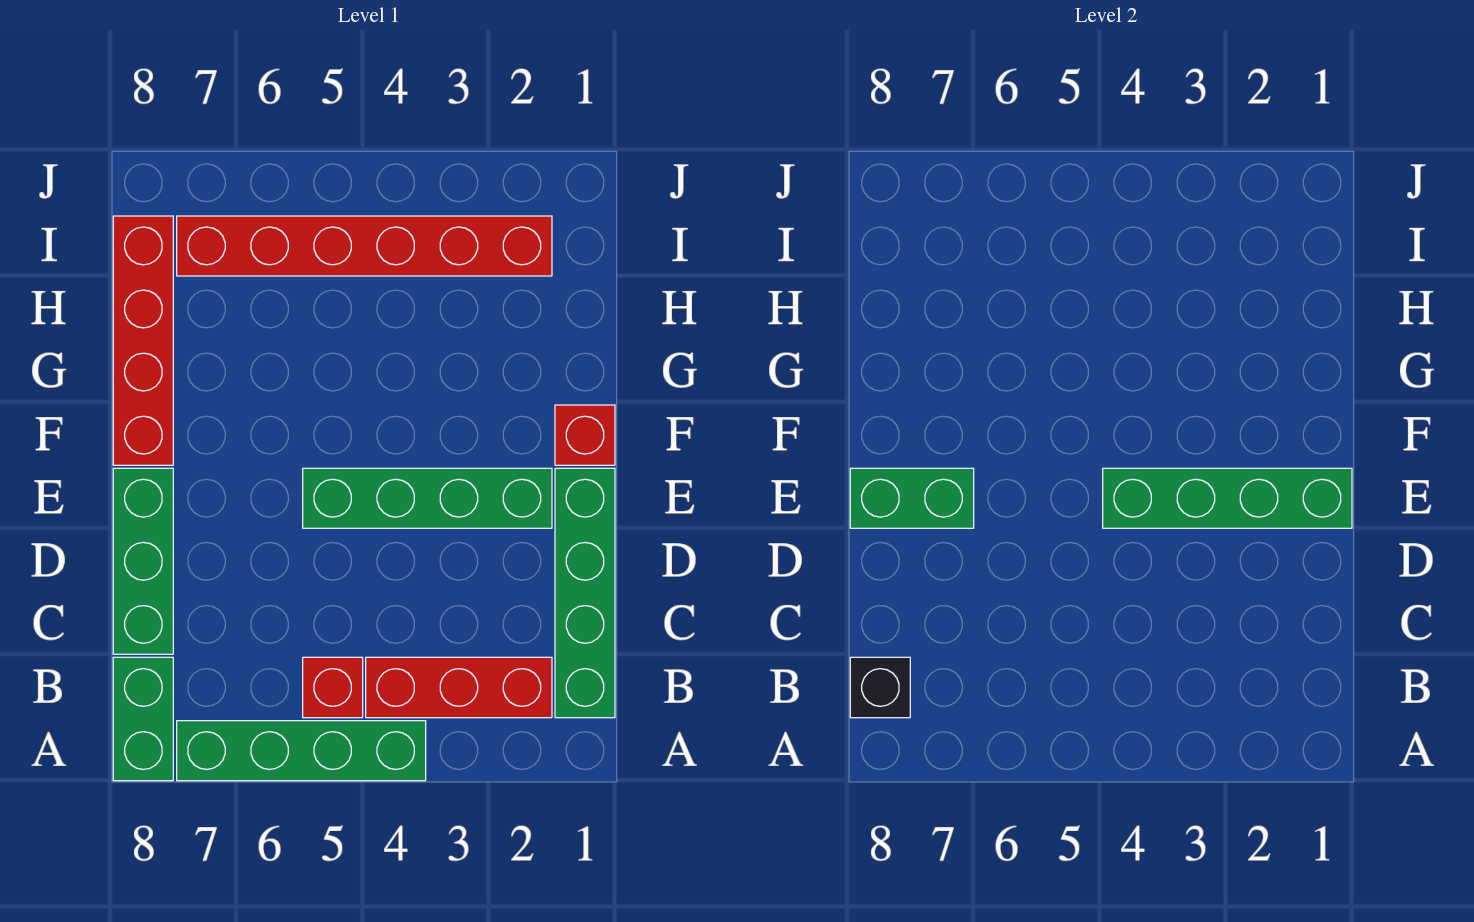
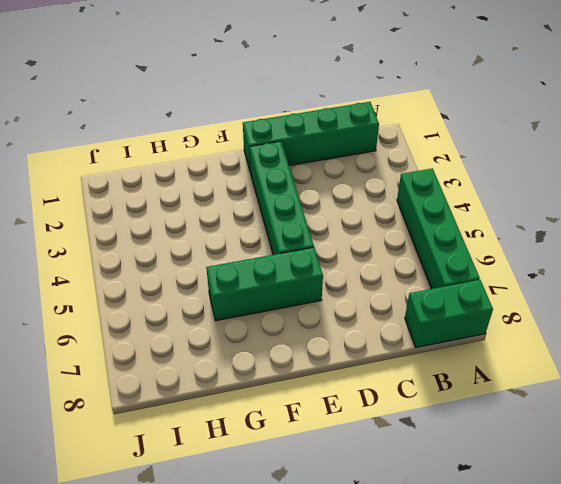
green brick E6:G6 level 1 -> green brick C8:E8 level 1
none -> red brick B2:B4 level 1
none -> red brick B5 level 1
none -> red brick F1 level 1

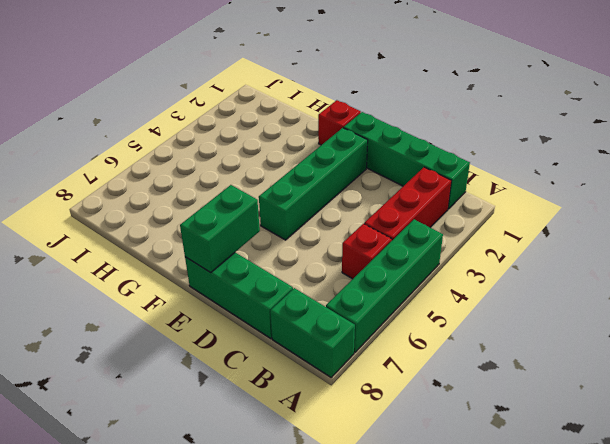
none -> red brick F8:I8 level 1
none -> red brick I2:I7 level 1
none -> black brick B8 level 2

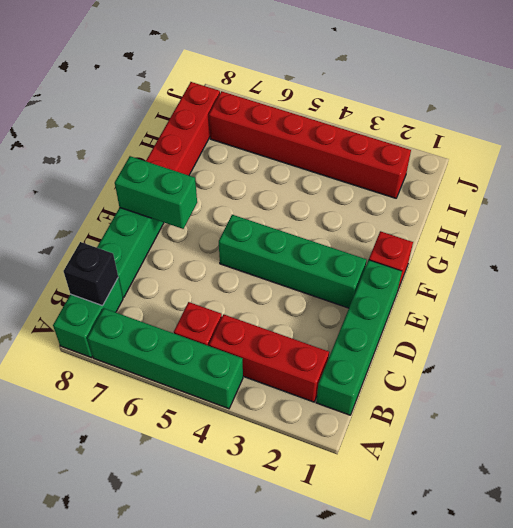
none -> green brick E1:E4 level 2

